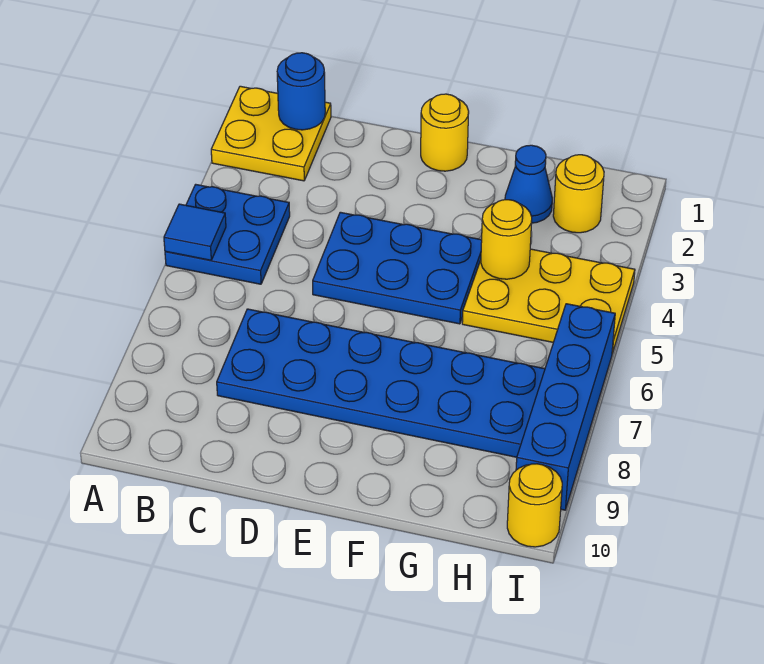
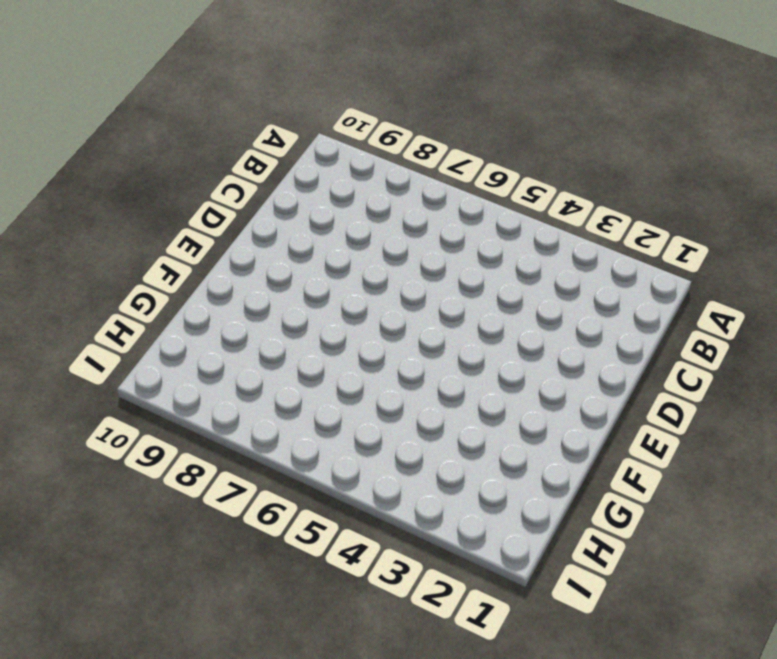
none -> yellow plate A1:B2 level 1
none -> blue plate A4:B5 level 1
none -> blue plate C7:H8 level 1

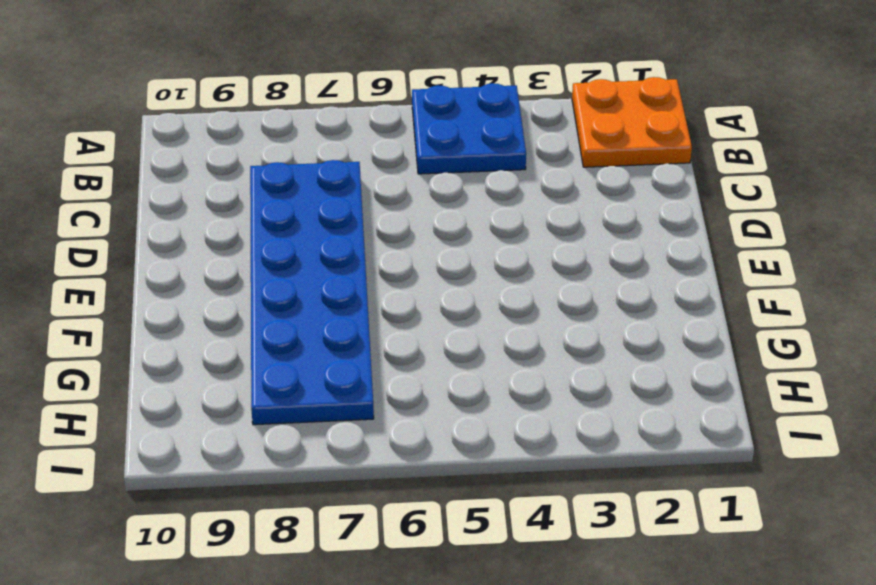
orange plate A1:B2 level 1 -> yellow plate A1:B2 level 1
none -> blue plate D4:F5 level 1
none -> yellow round brick E1 level 1
none -> blue cone G2 level 1

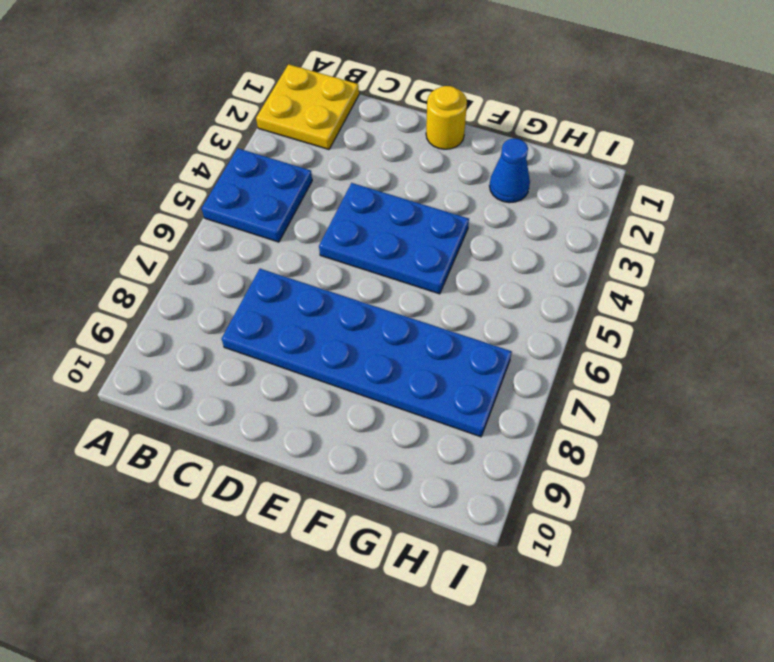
none -> yellow plate G4:I5 level 1
none -> yellow round brick H2 level 1
none -> blue brick I6:I9 level 1

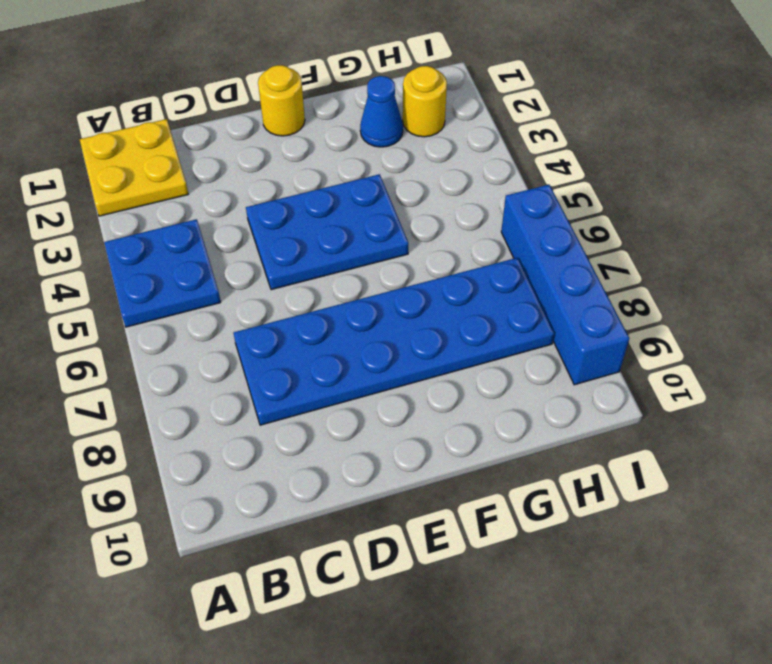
none -> yellow plate G4:I5 level 1
none -> yellow round brick I10 level 1
none -> blue tile A5 level 2

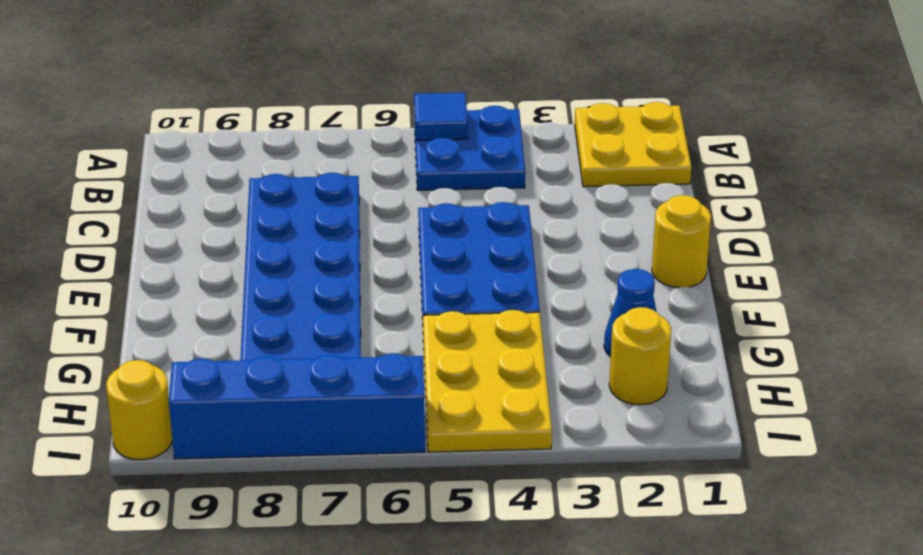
none -> blue round brick B1 level 2
none -> yellow round brick G4 level 2

